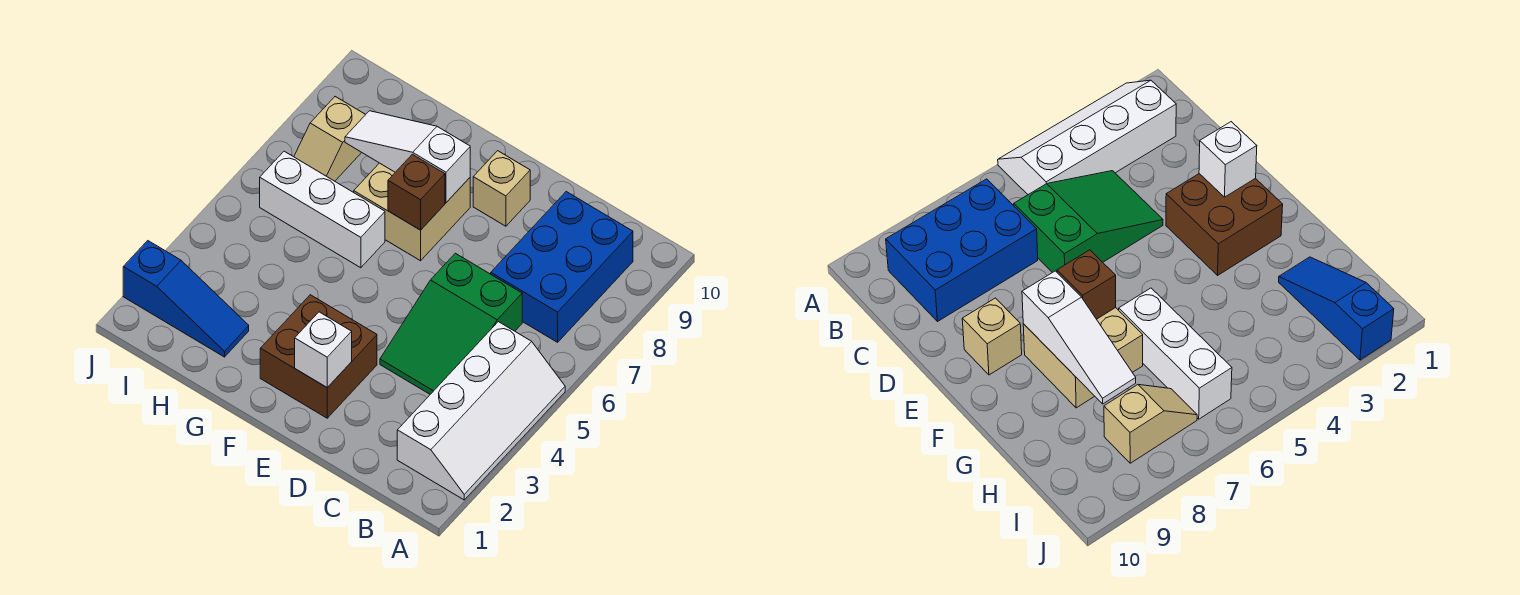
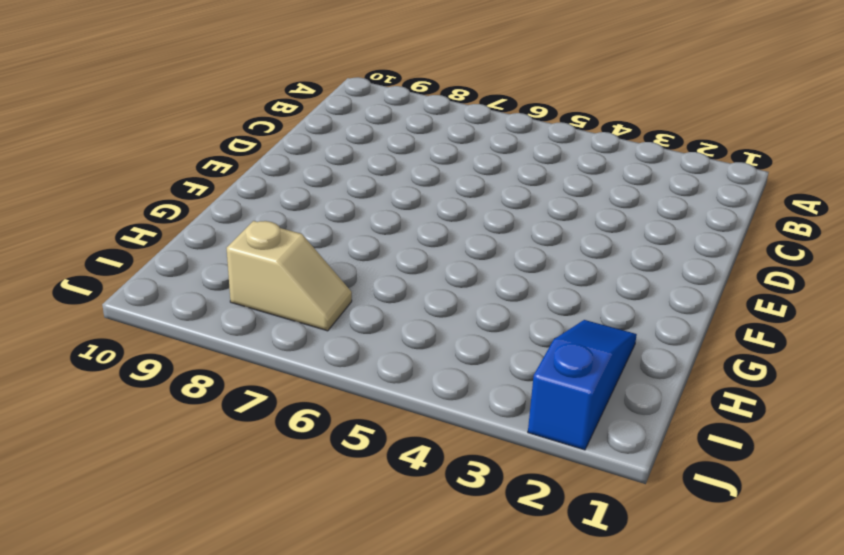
none -> white slope A2:B5 level 1 top B
none -> blue brick B7:C9 level 1
none -> green slope C4:D6 level 1 top 6

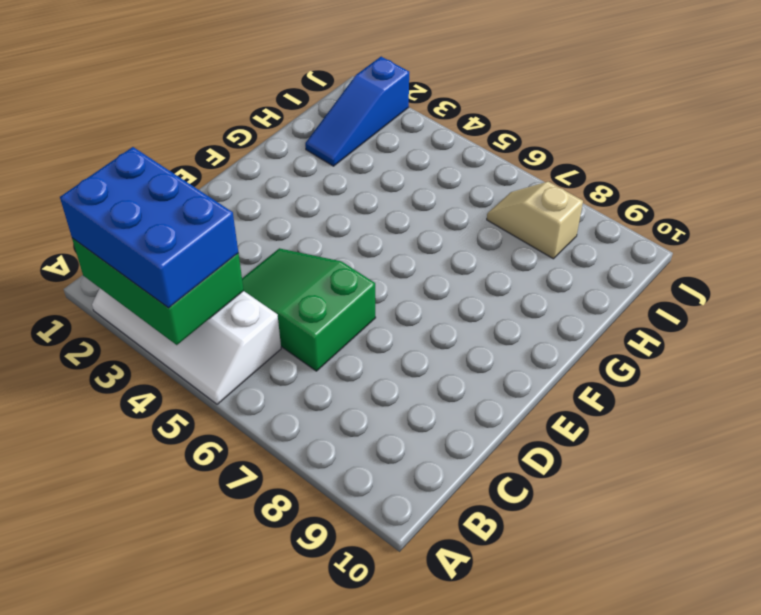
green brick A2:B4 level 2 -> none
blue brick A2:B4 level 3 -> blue brick B7:C9 level 1
none -> brown brick E2:F3 level 1
none -> tan brick E9 level 1
none -> tan brick F7:G8 level 1

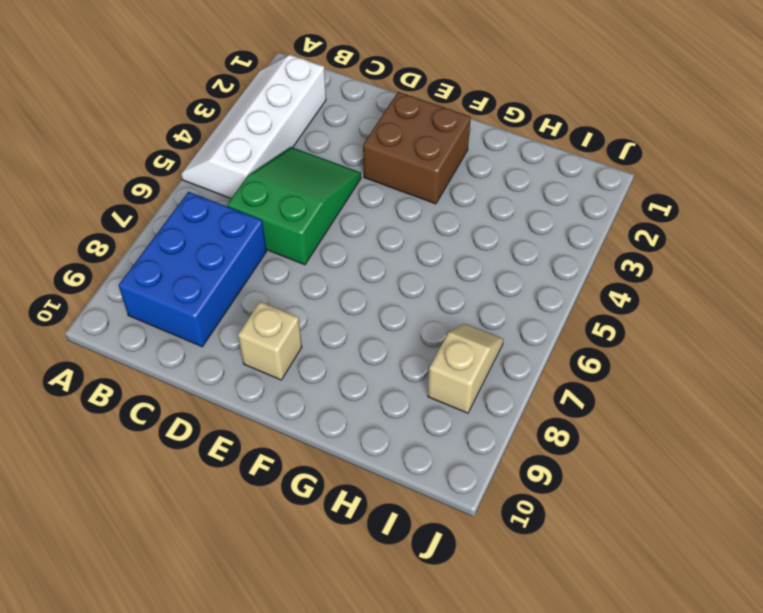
none -> tan brick F7:G8 level 1
none -> white brick G6:I6 level 1
none -> blue slope H2:J2 level 1 top J

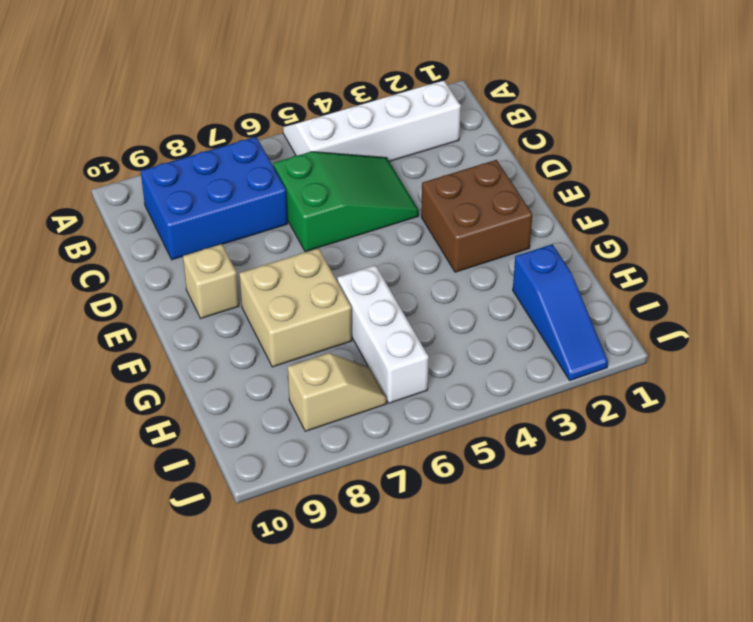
blue slope H2:J2 level 1 top H -> blue slope H2:J2 level 1 top J
none -> white brick E2 level 2
none -> brown brick F7 level 2
none -> white slope F8:H8 level 2 top F

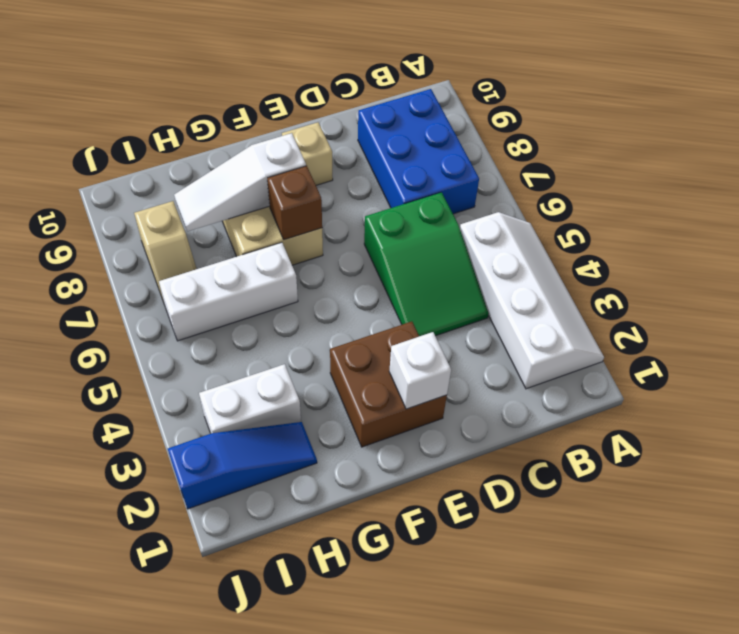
white brick H3:I3 level 1 -> none

